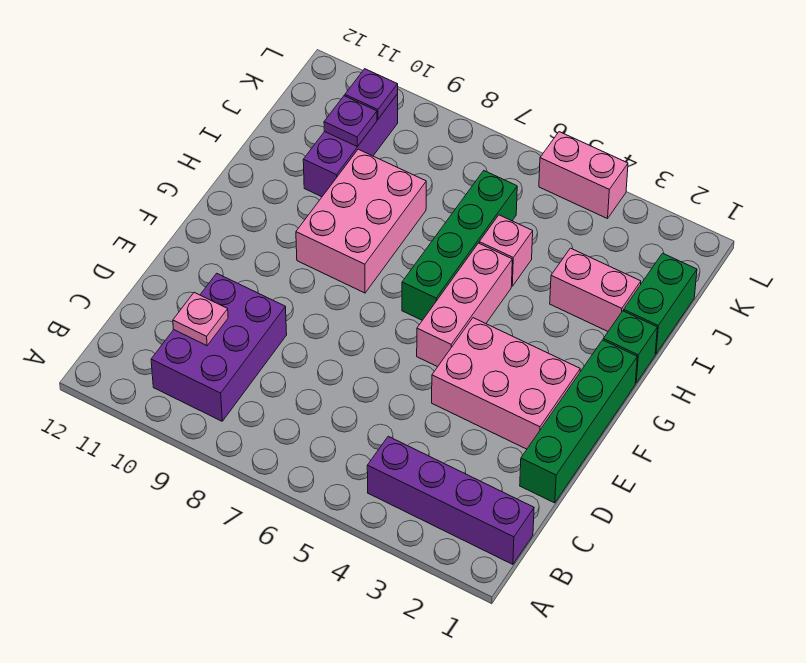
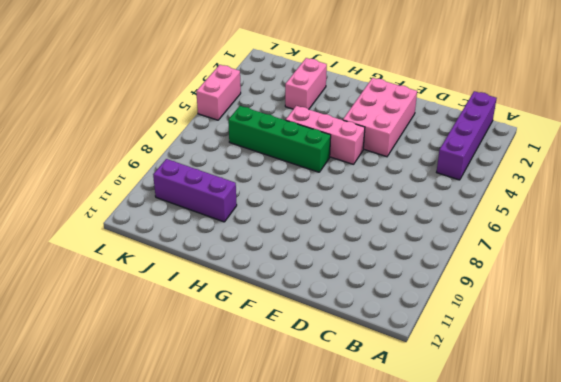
none -> purple brick B9:D10 level 1
none -> green brick D1:G1 level 1
none -> pink brick G8:I9 level 1

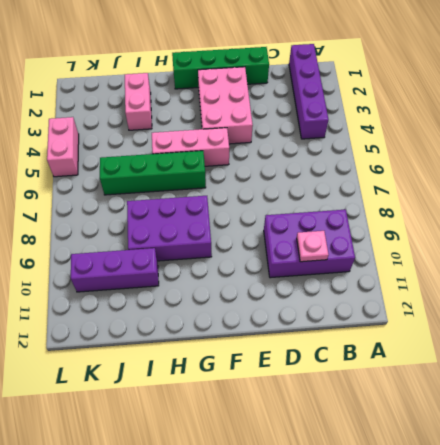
purple brick G8:I9 level 1 -> pink brick G8:I9 level 1
none -> green brick H1 level 1
none -> green brick I1:J1 level 1
none -> pink brick I5 level 1

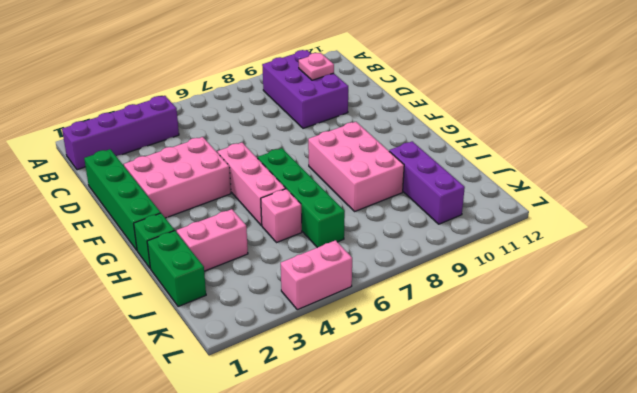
none -> purple plate J10 level 2
none -> purple plate K10 level 2

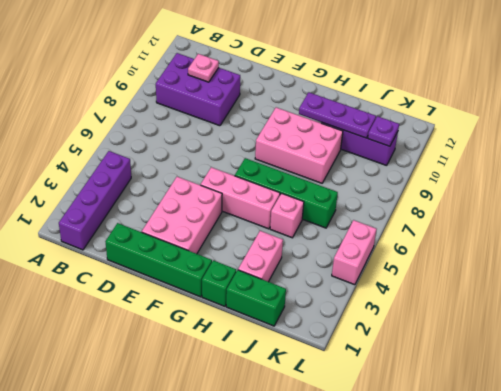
purple plate H10:J10 level 2 -> purple plate J10 level 2

